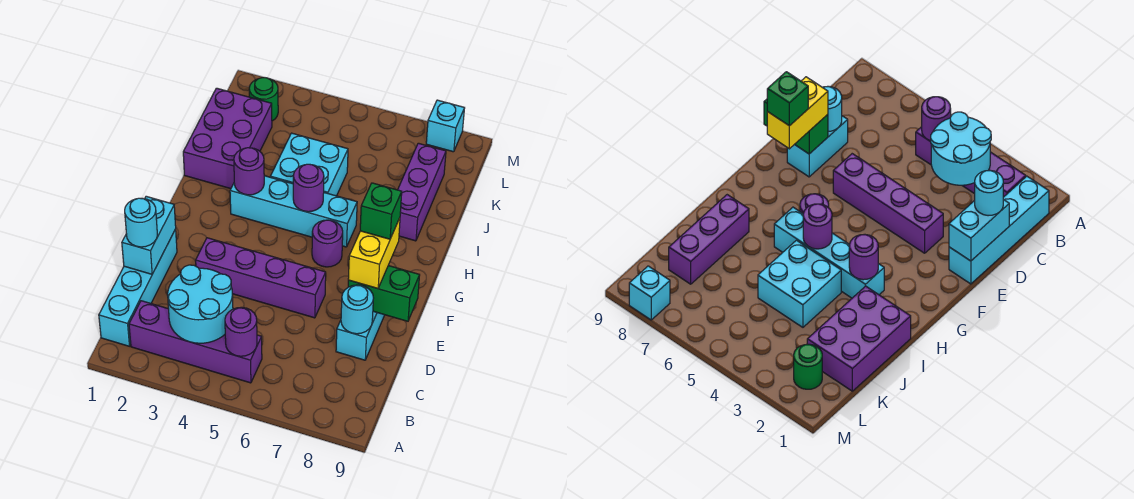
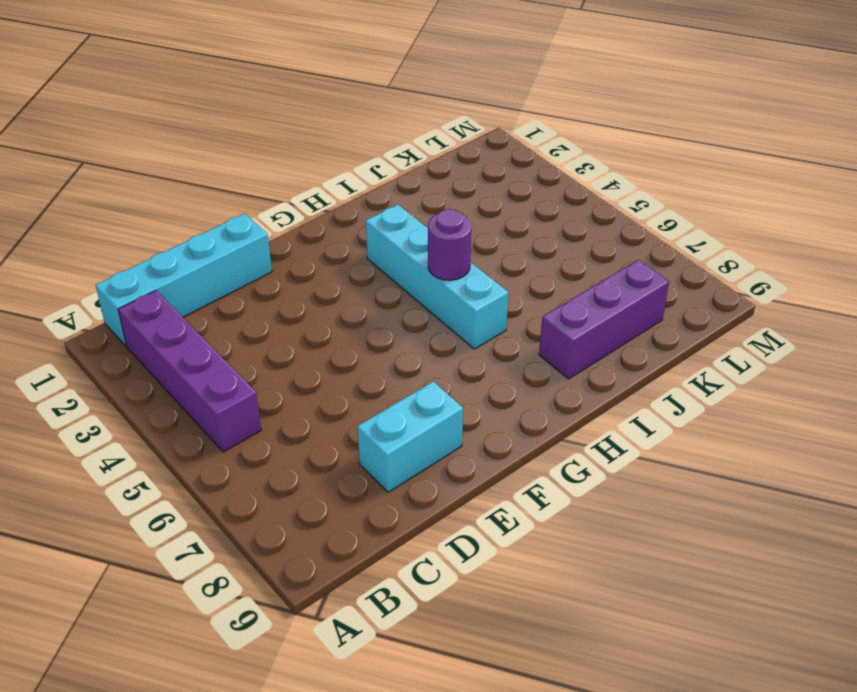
none -> purple brick E3:E6 level 1
none -> purple round brick G6 level 1
none -> purple brick I1:K2 level 1

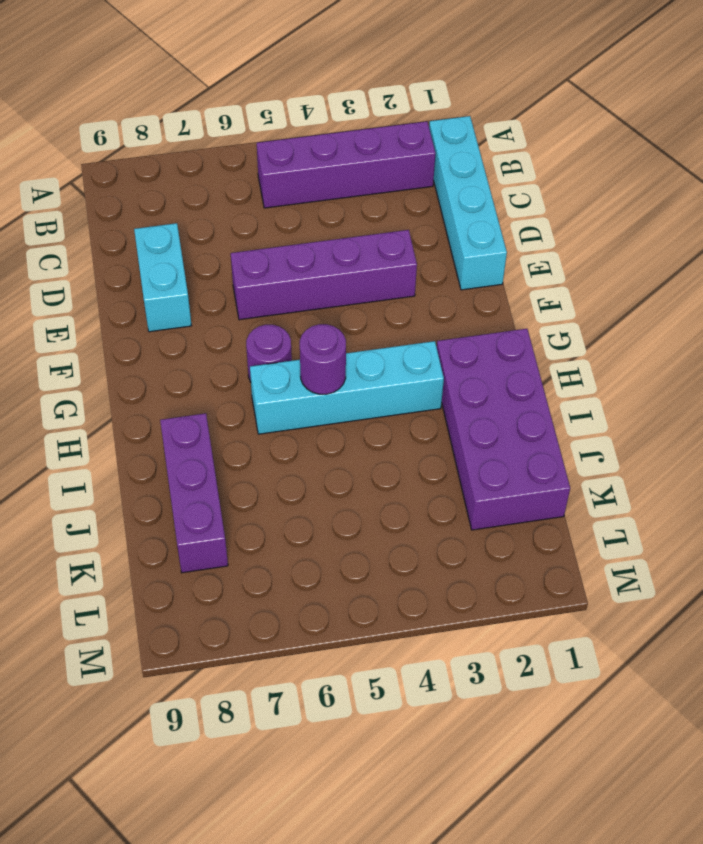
purple brick H1:K2 level 1 -> purple brick I1:K2 level 1
none -> cyan brick I4:J5 level 1
none -> green round brick L2 level 1
none -> cyan brick M8 level 1

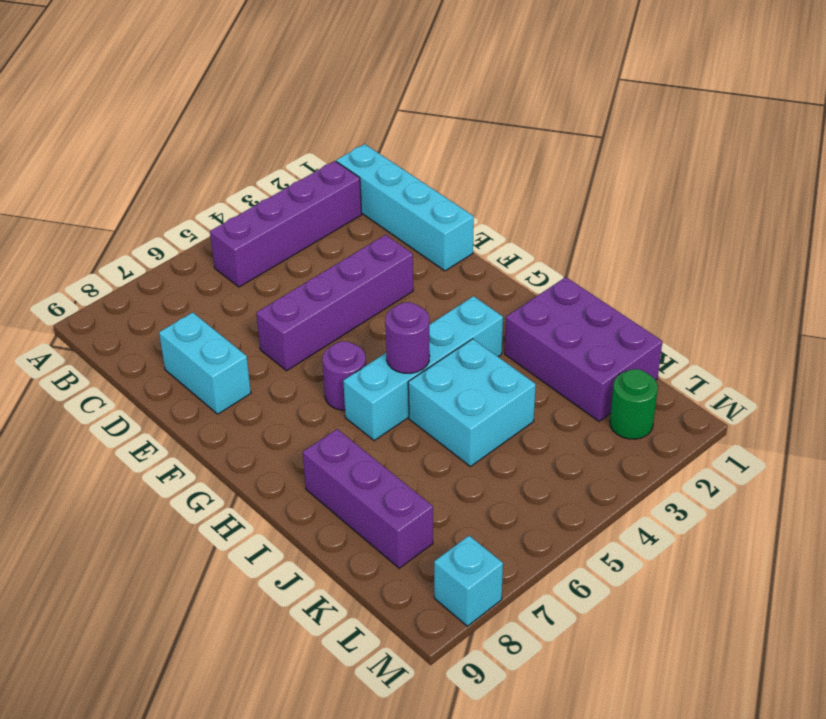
none -> cyan round brick B3:C4 level 2
none -> purple round brick B5 level 2
none -> cyan brick D1:E1 level 2

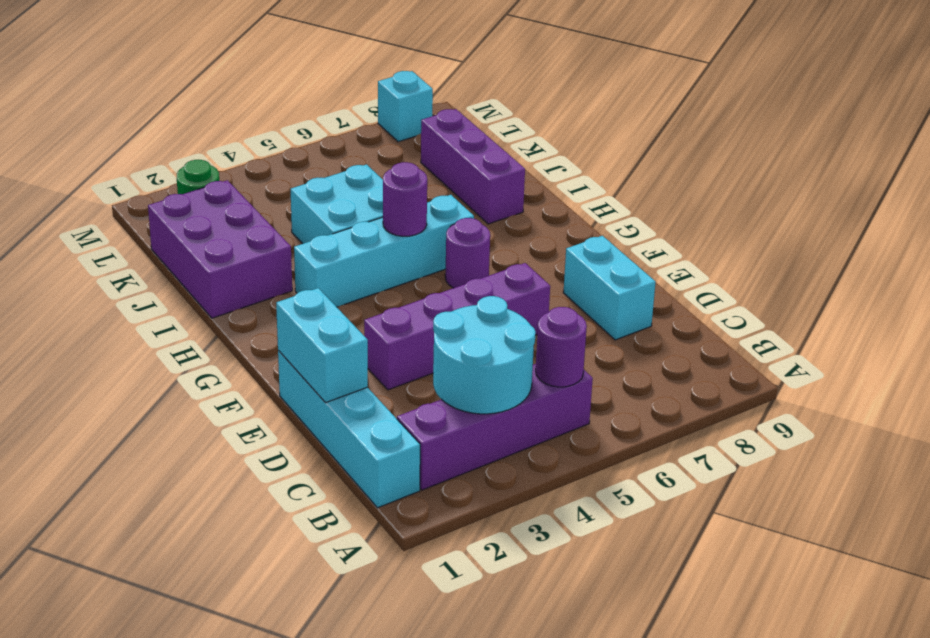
none -> cyan round brick D8 level 2
none -> green brick E8:E9 level 2
none -> purple round brick H3 level 2

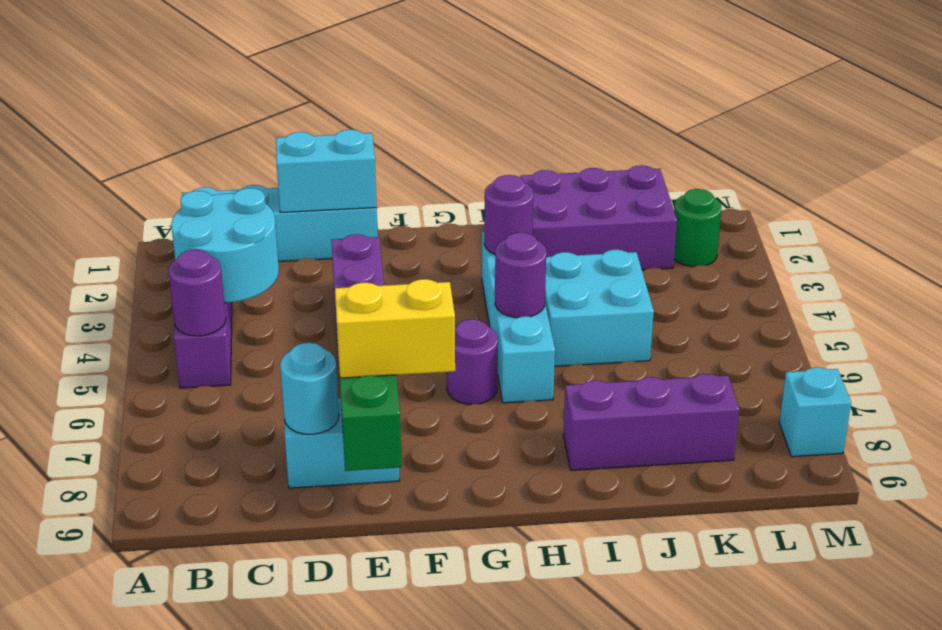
none -> cyan round brick D1 level 3
none -> green brick F8 level 4

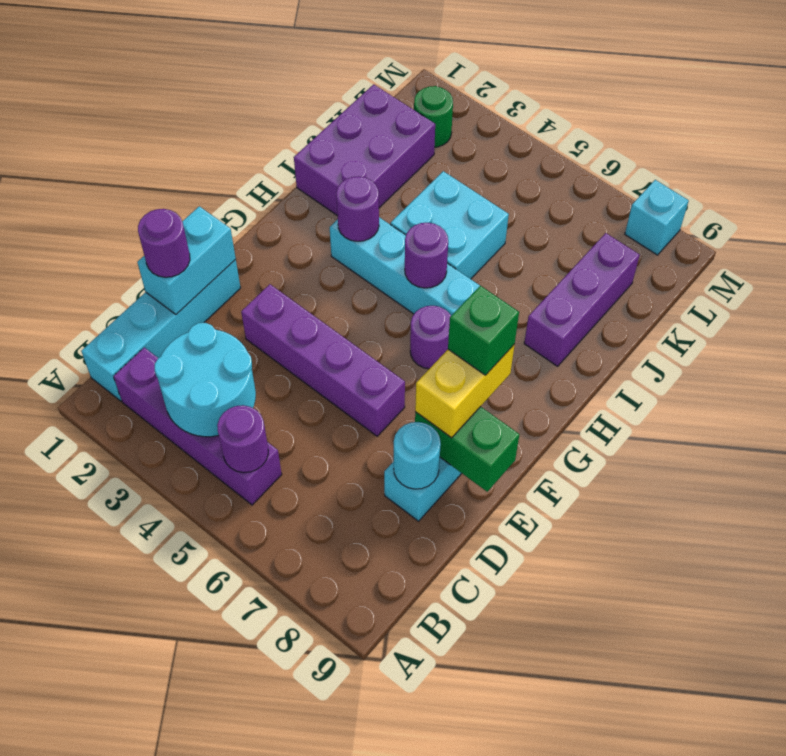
purple round brick D1 level 3 -> cyan round brick D1 level 3

